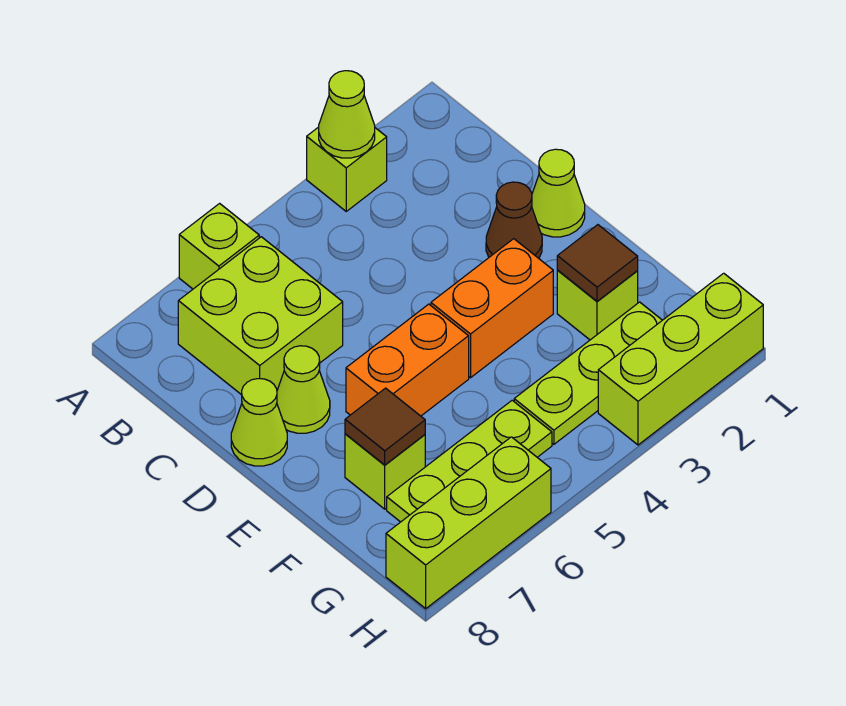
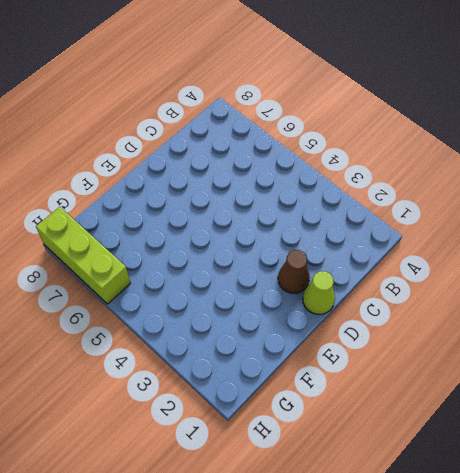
none -> lime brick A3 level 1
none -> lime brick A6 level 1
none -> lime brick B6:C7 level 1

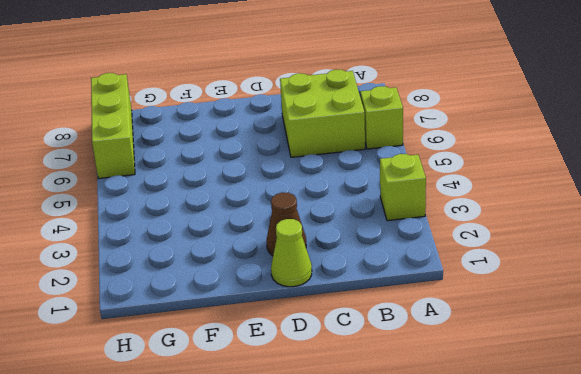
none -> lime cone D7 level 1
none -> lime cone D8 level 1
none -> orange brick E3:E4 level 1

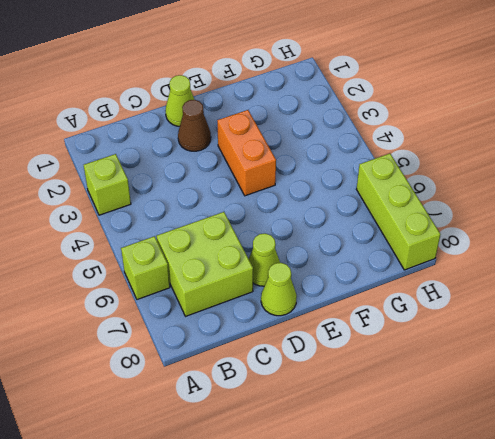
none -> orange brick E5:E6 level 1
none -> lime brick F2 level 1
none -> lime brick F7 level 1

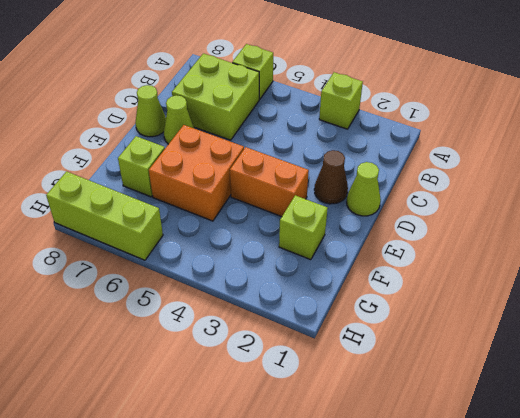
orange brick E5:F6 level 1 -> orange brick E5:E6 level 1
none -> lime plate G2:G4 level 1
none -> lime plate G5:G7 level 1
none -> lime brick H1:H3 level 1

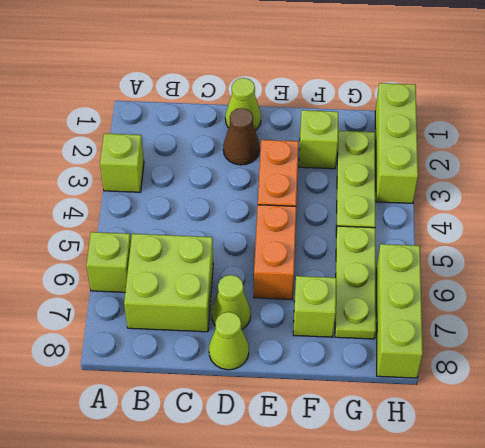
none -> lime cone A3 level 2
none -> brown tile F2 level 2
none -> brown tile F7 level 2

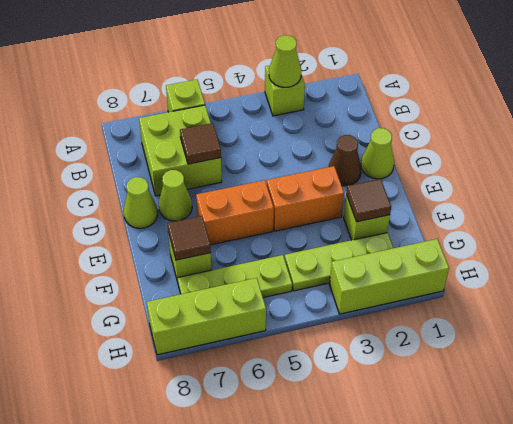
brown tile C6 level 2 -> none

